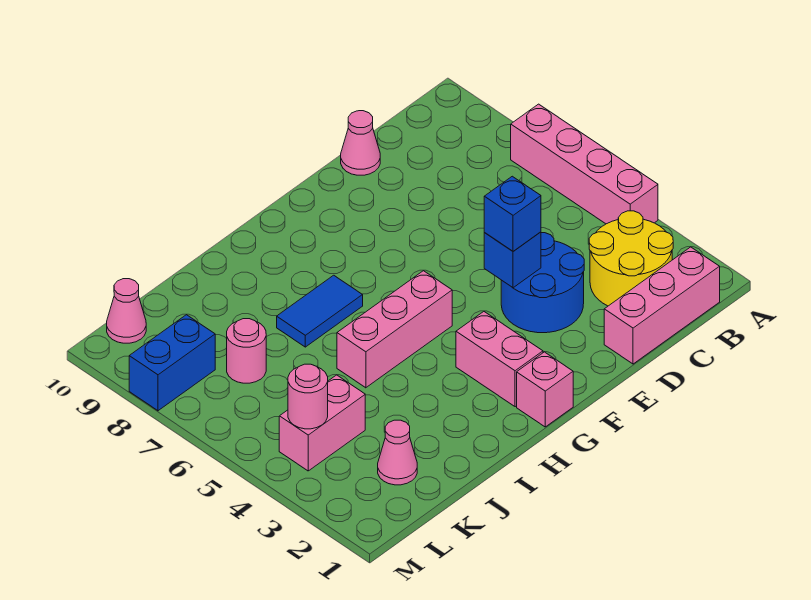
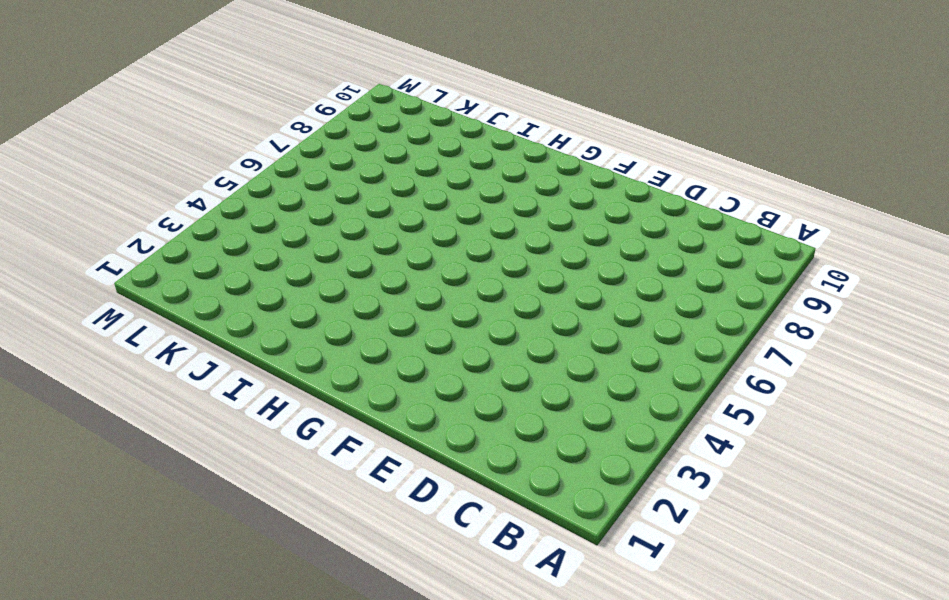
none -> pink brick A4:A7 level 1
none -> pink brick B1:D1 level 1
none -> yellow round brick B2:C3 level 1

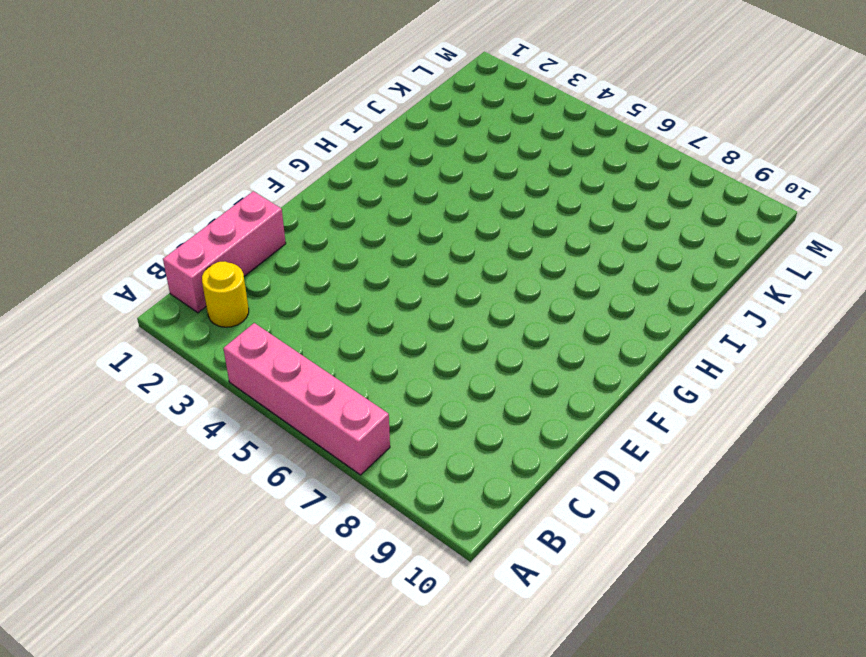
yellow round brick B2 level 1 -> yellow round brick B2:C3 level 1
none -> blue round brick D3:E4 level 1
none -> pink cone D10 level 1
none -> pink brick G1 level 1

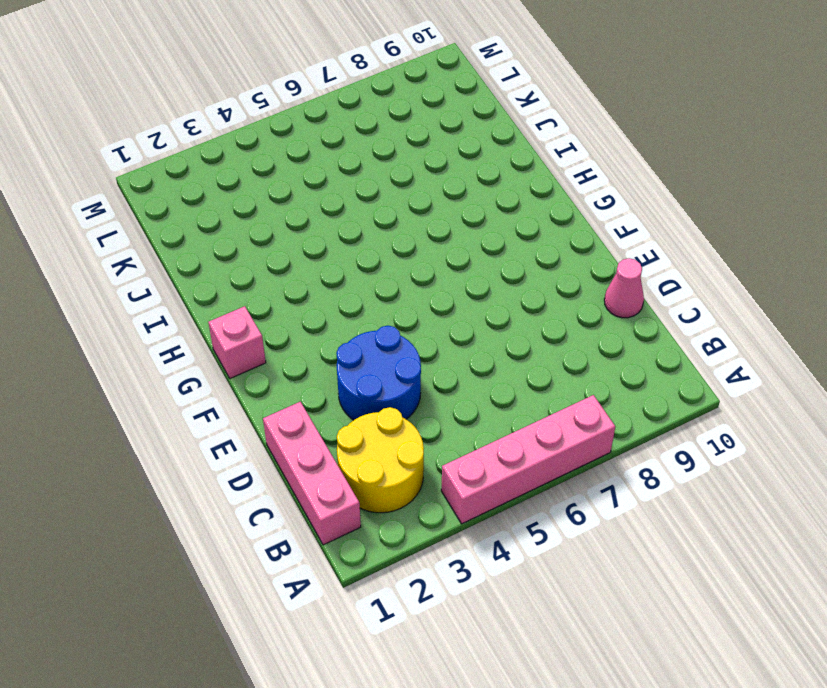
none -> pink brick G2:G3 level 1
none -> pink brick G5:I5 level 1
none -> blue tile H7:I7 level 1

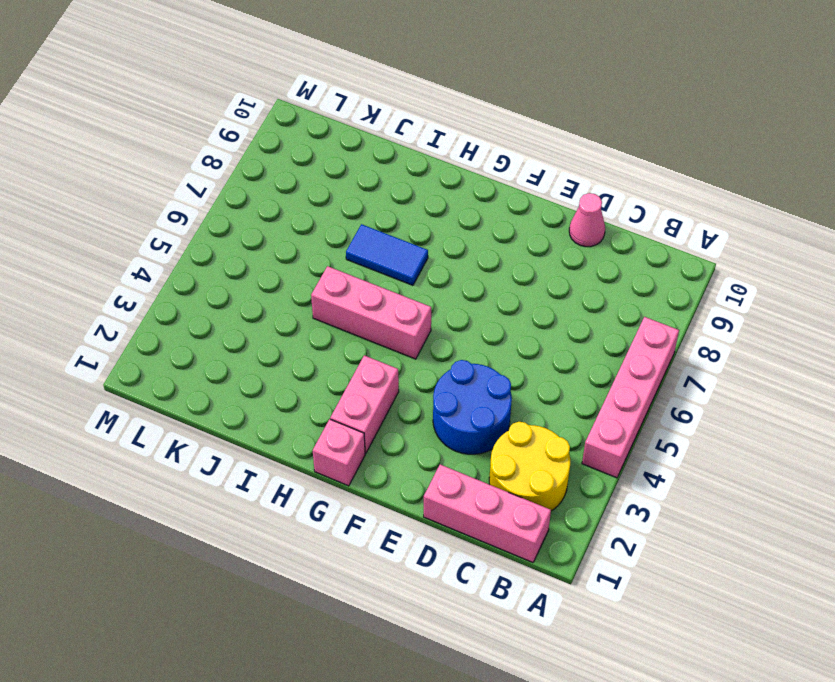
none -> pink cone K2 level 1
none -> pink brick K4:L4 level 1
none -> pink round brick K7 level 1

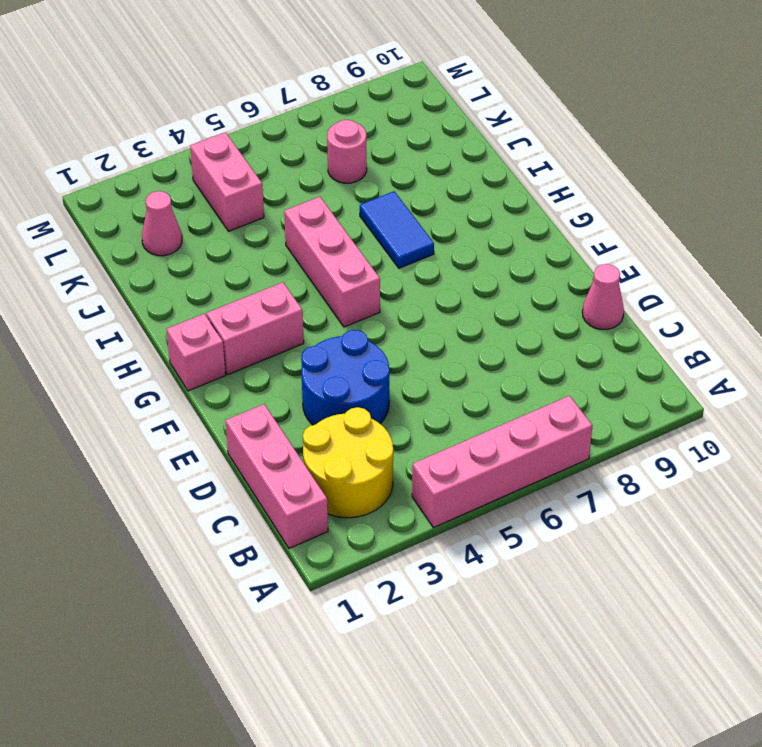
none -> blue brick L8:M8 level 1
none -> pink cone L10 level 1
none -> blue brick E4 level 2

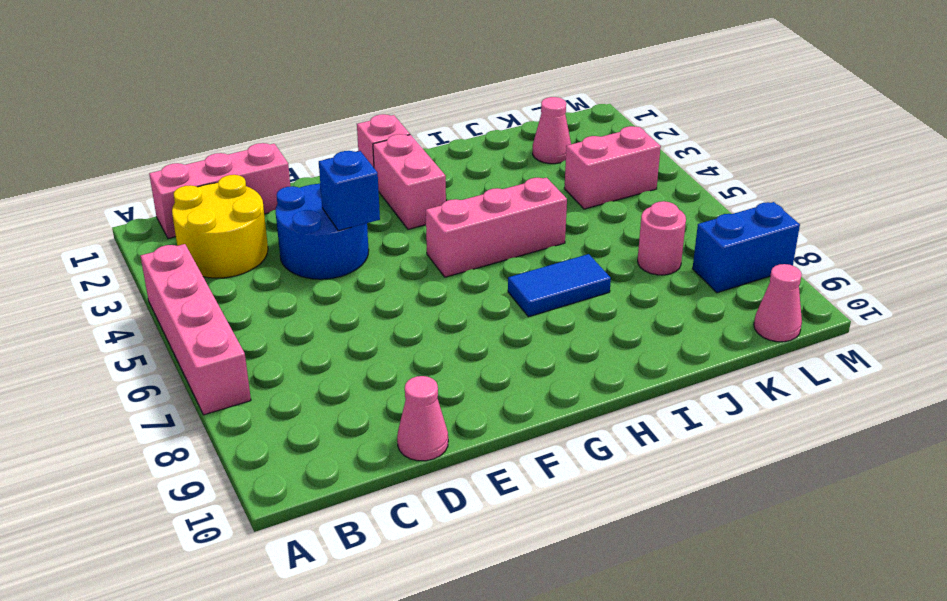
none -> pink round brick L4 level 2
none -> blue brick E4 level 3

